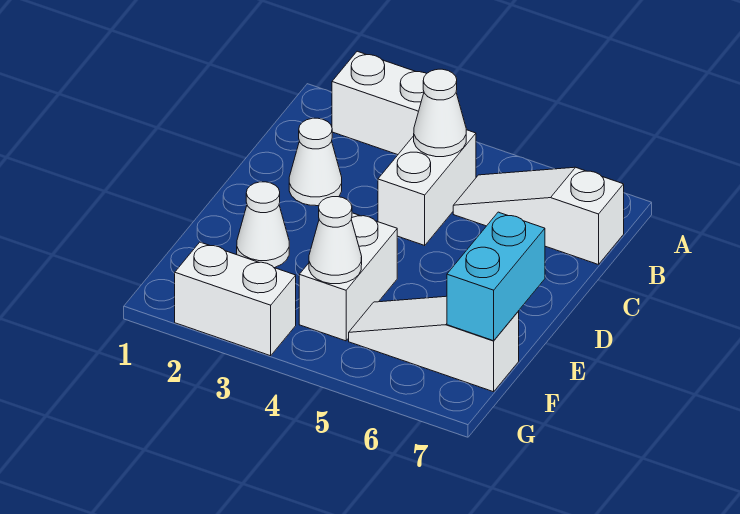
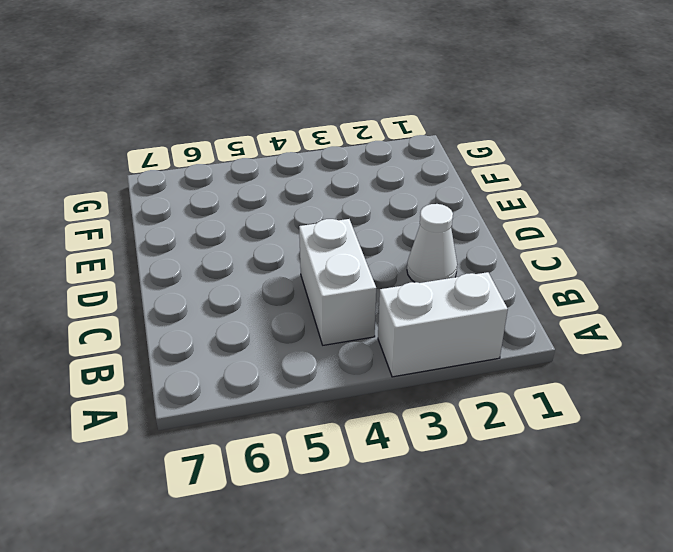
none -> white slope B5:B7 level 1 top 7
none -> white cone E2 level 1

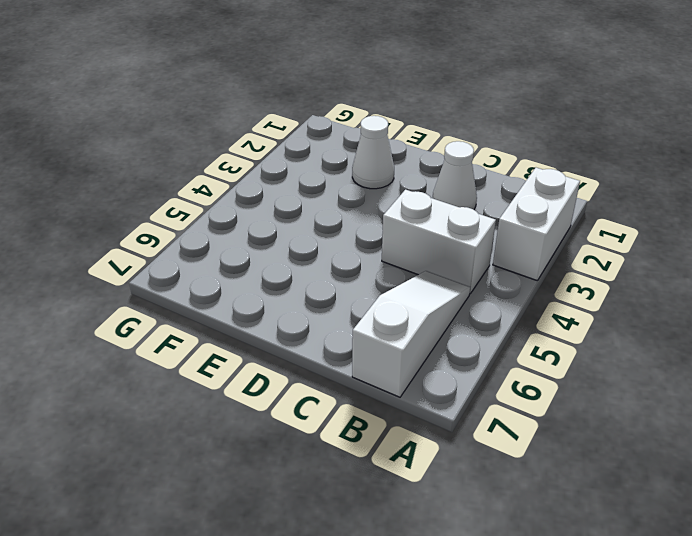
none -> white brick E4:F4 level 1
none -> white slope F5:F7 level 1 top 7

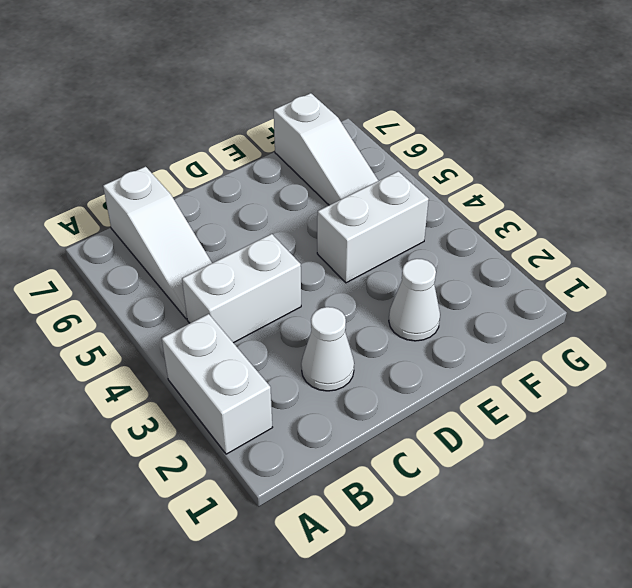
none -> white brick G2:G3 level 1
none -> white cone B4 level 2

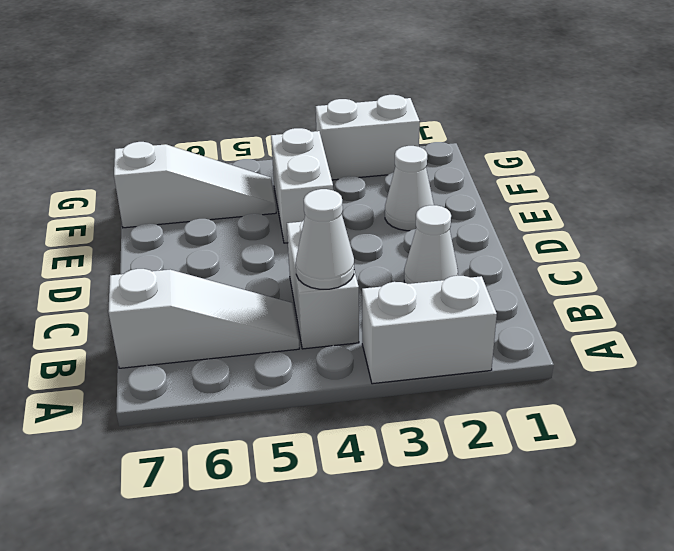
none -> cyan brick E7:F7 level 2
none -> white cone F4 level 2

